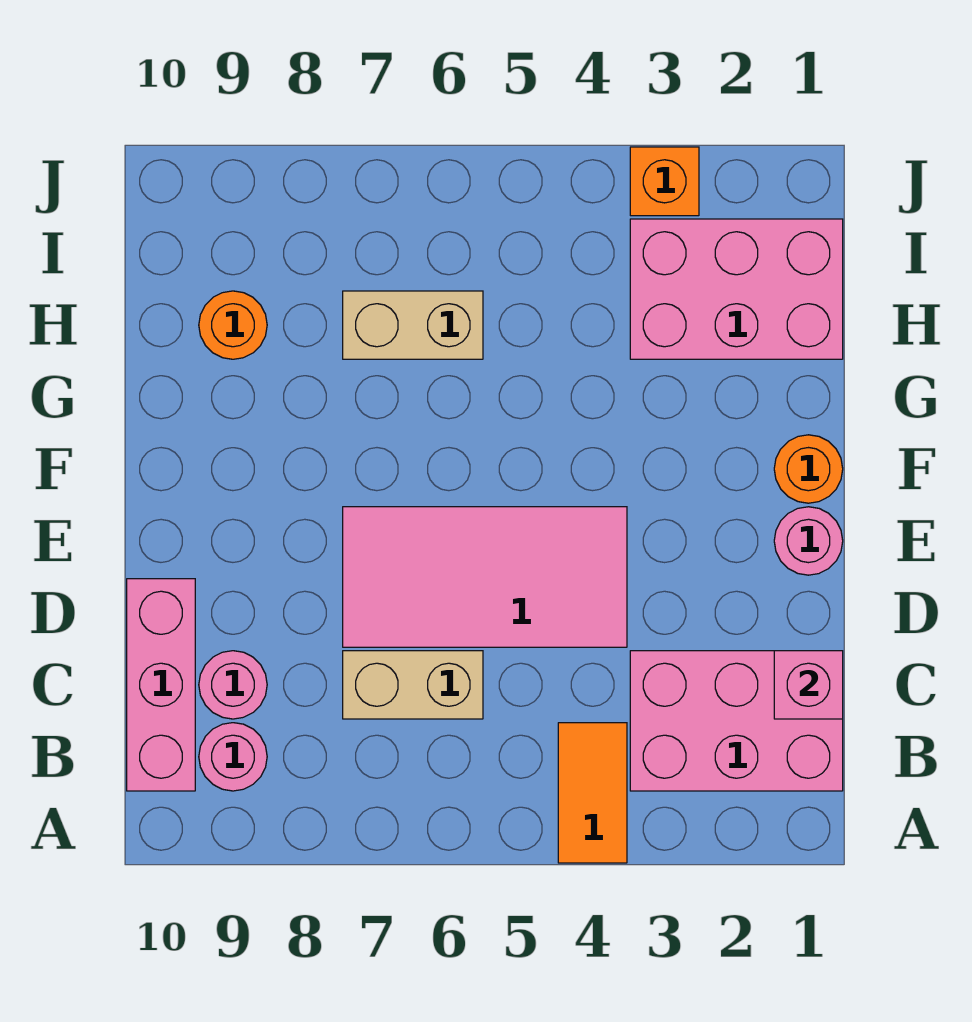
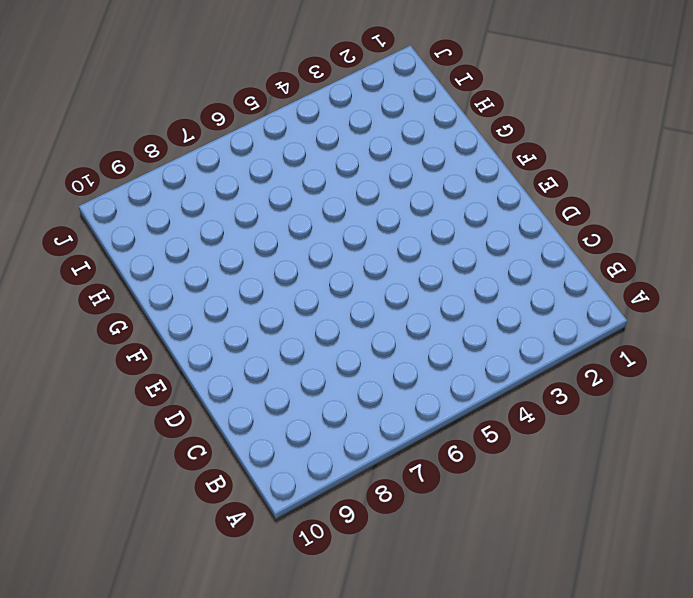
none -> orange tile A4:B4 level 1
none -> pink brick B1:C3 level 1
none -> pink round brick B9 level 1

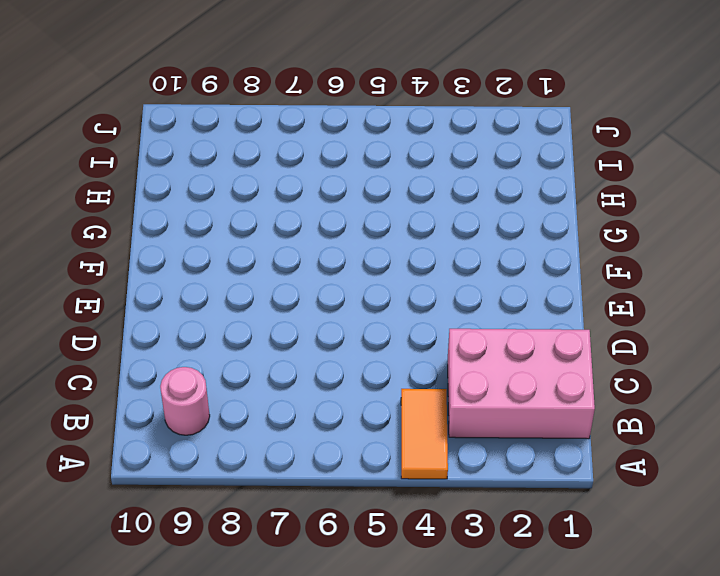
none -> pink brick B10:D10 level 1
none -> tan brick C6:C7 level 1
none -> pink round brick C9 level 1

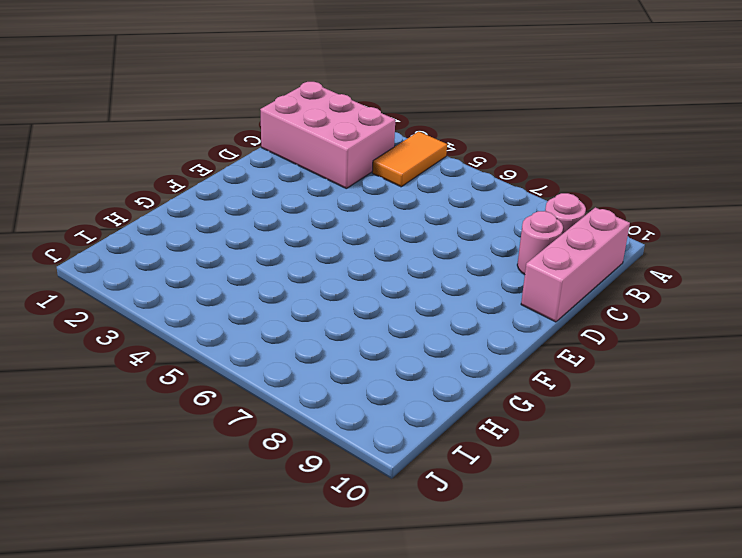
none -> tan brick C6:C7 level 1
none -> pink tile D4:E7 level 1
none -> pink round brick E1 level 1

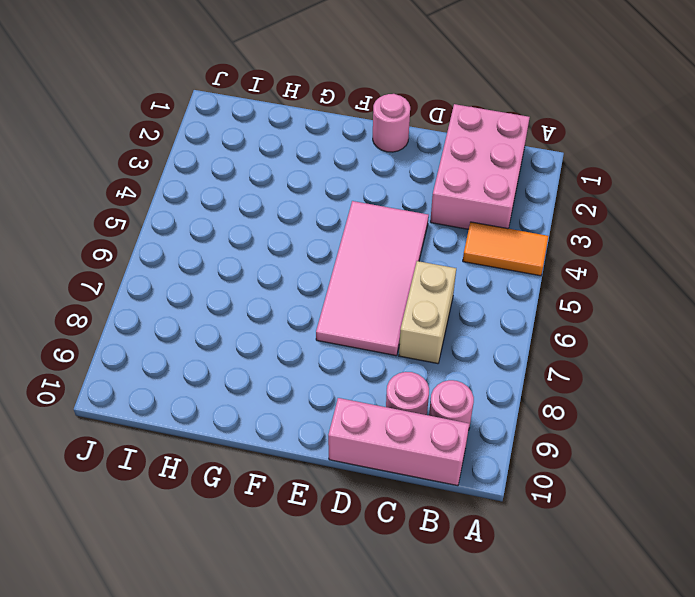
none -> orange round brick F1 level 1
none -> pink brick H1:I3 level 1
none -> tan brick H6:H7 level 1

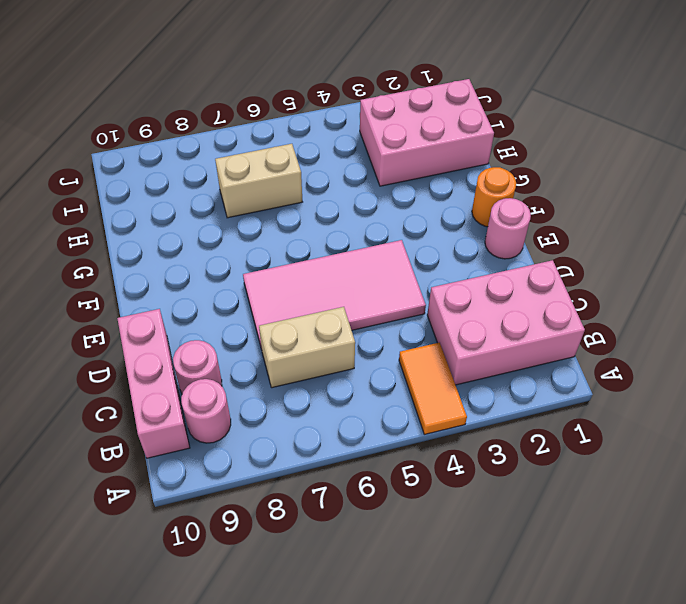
none -> orange round brick H9 level 1
none -> orange brick J3 level 1
none -> pink brick C1 level 2

